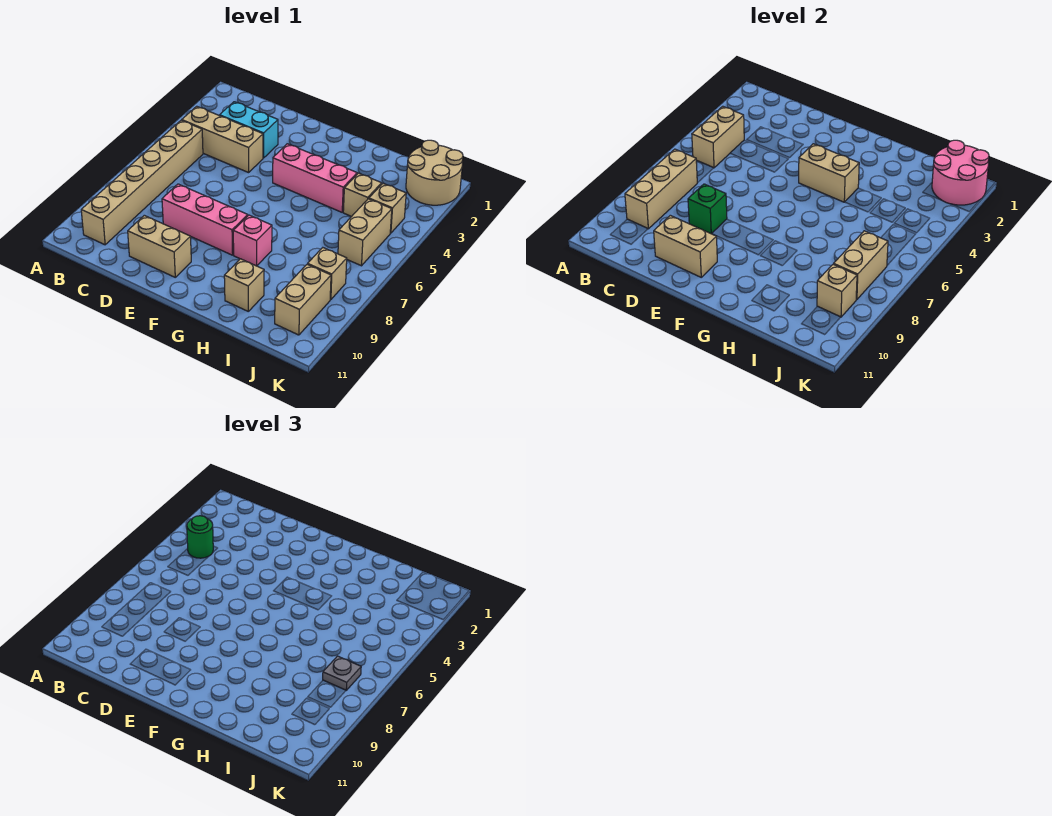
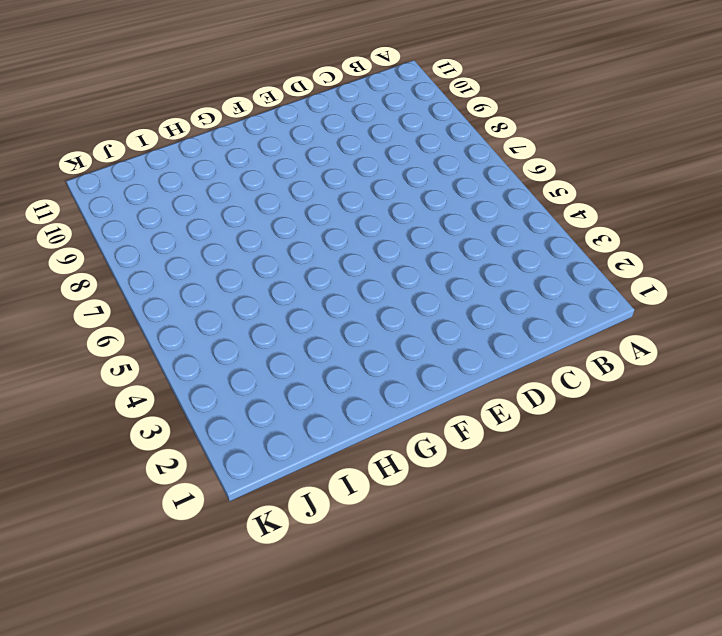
none -> tan brick B4:D4 level 1
none -> tan brick B5:B10 level 1
none -> cyan brick C3:D3 level 1

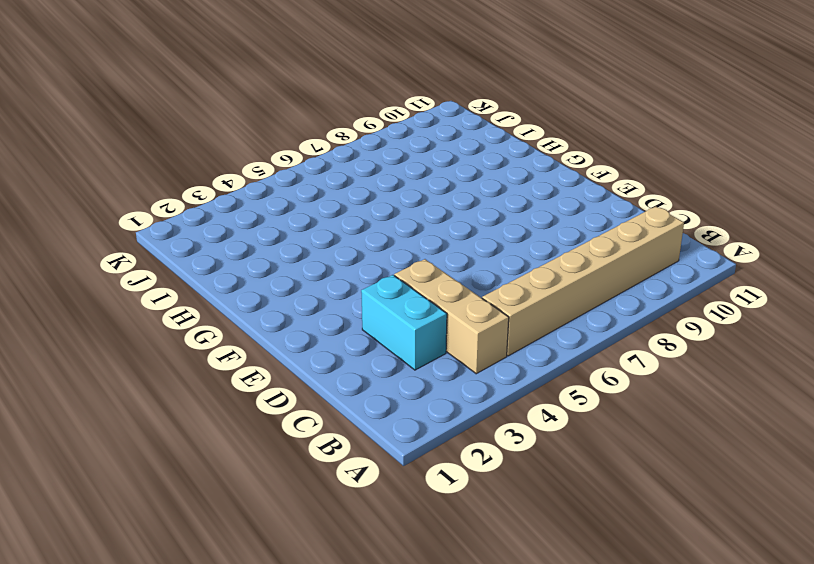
none -> pink brick D8:F8 level 1
none -> tan brick D10:E10 level 1
none -> pink brick F4:H4 level 1

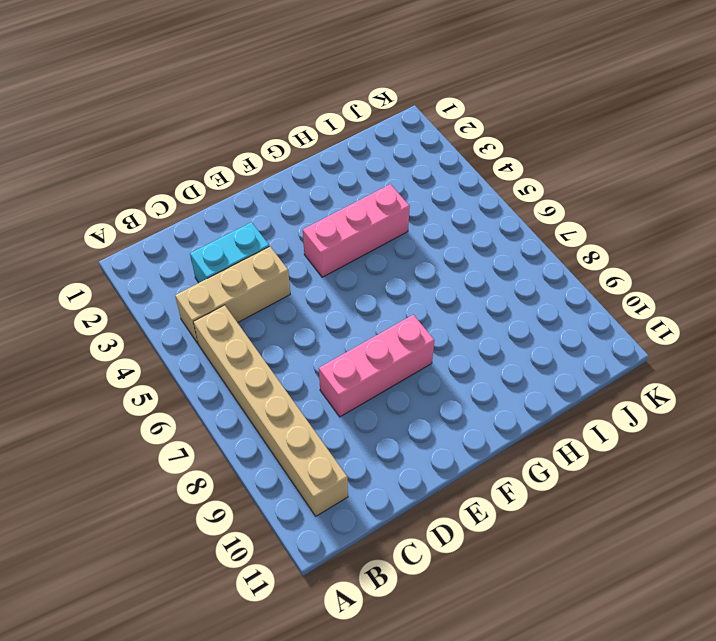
none -> tan brick D10:E10 level 1
none -> pink brick G8 level 1
none -> tan brick H10 level 1

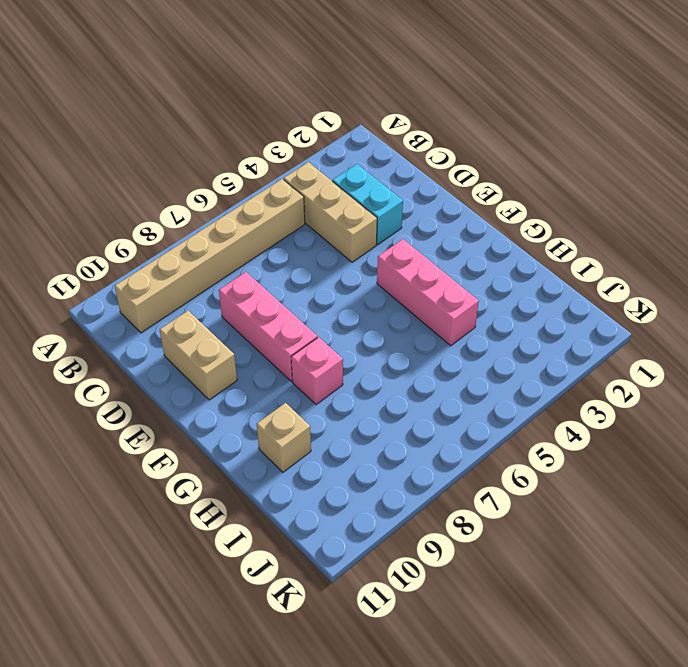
none -> tan brick I4 level 1
none -> tan round brick J1:K2 level 1
none -> tan brick J4 level 1

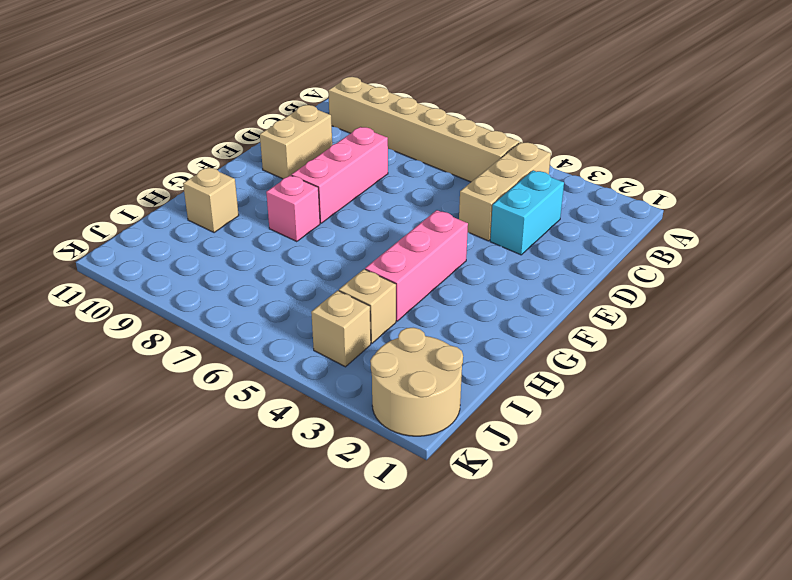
none -> tan brick J5:J6 level 1
none -> tan brick J8 level 1
none -> tan brick J9:J10 level 1

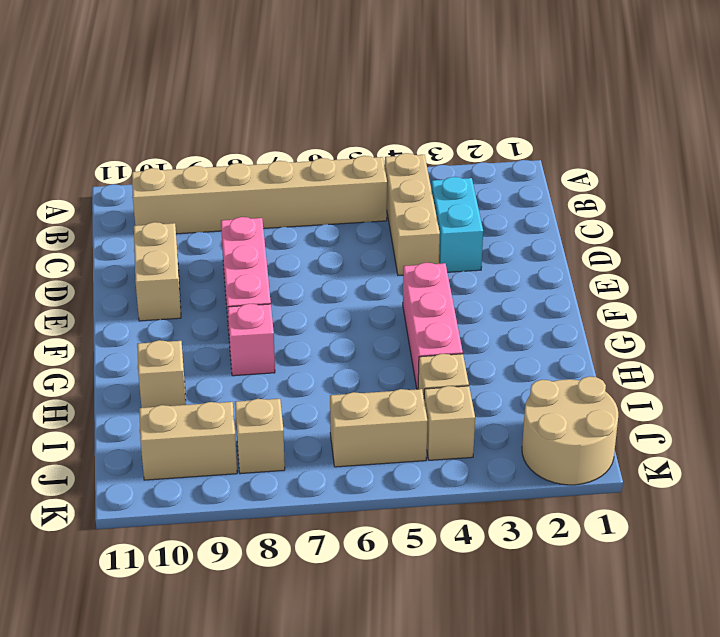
none -> tan brick B4:B5 level 2
none -> tan brick B7:B9 level 2
none -> green brick D8 level 2

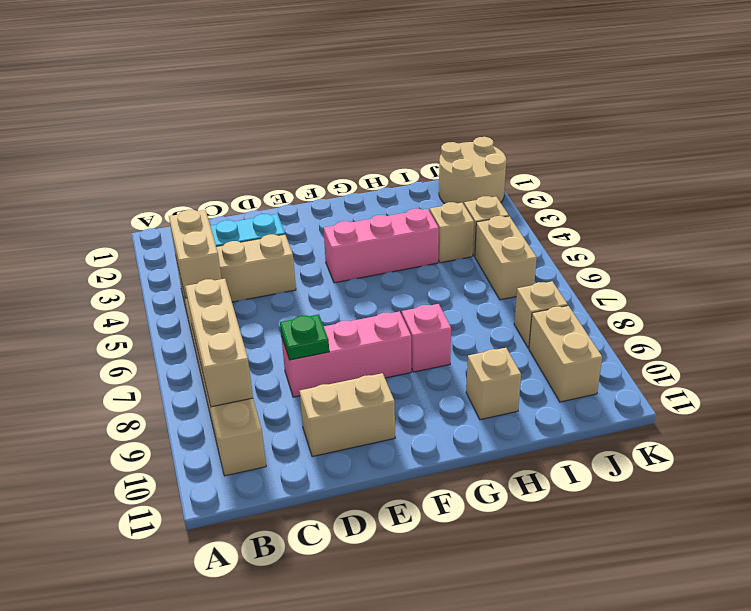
green plate D8 level 2 -> green brick D8 level 2
none -> tan brick D10:E10 level 2
none -> tan brick F4:G4 level 2
none -> pink round brick J1:K2 level 2

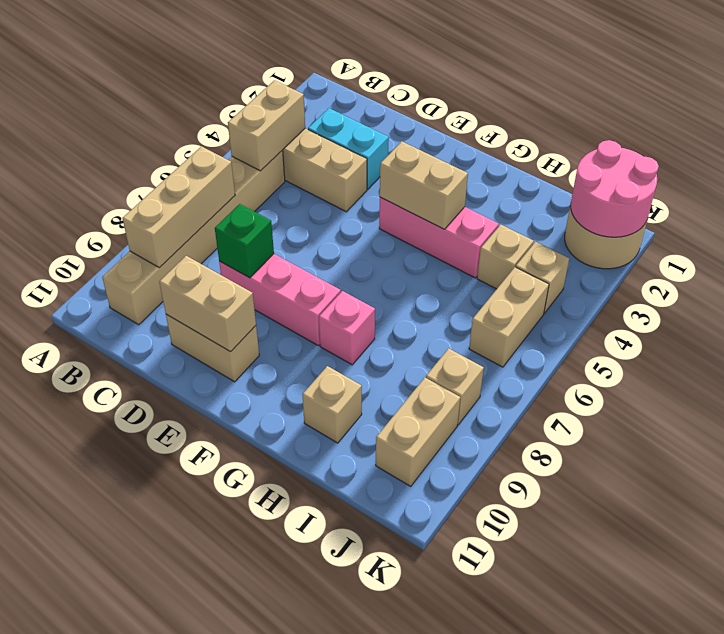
none -> tan brick J7:J8 level 2
none -> tan brick J9 level 2
none -> green round brick B4 level 3

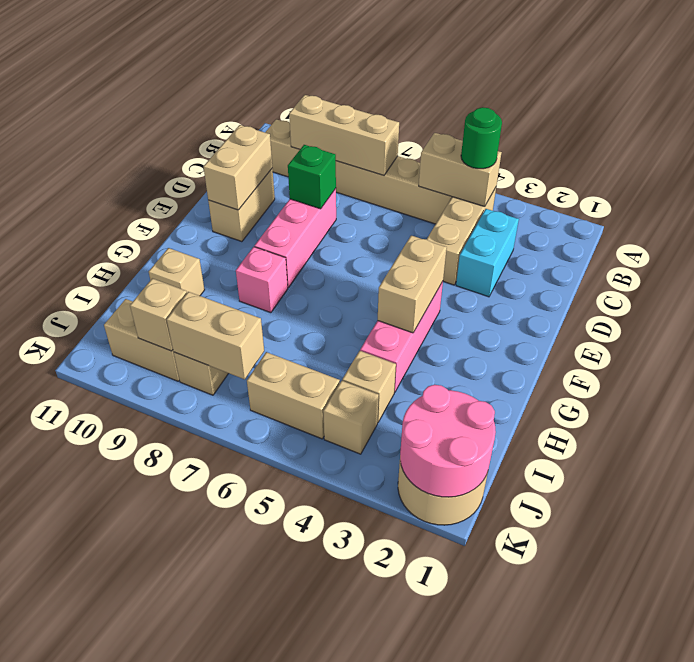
none -> grey plate J7 level 3

